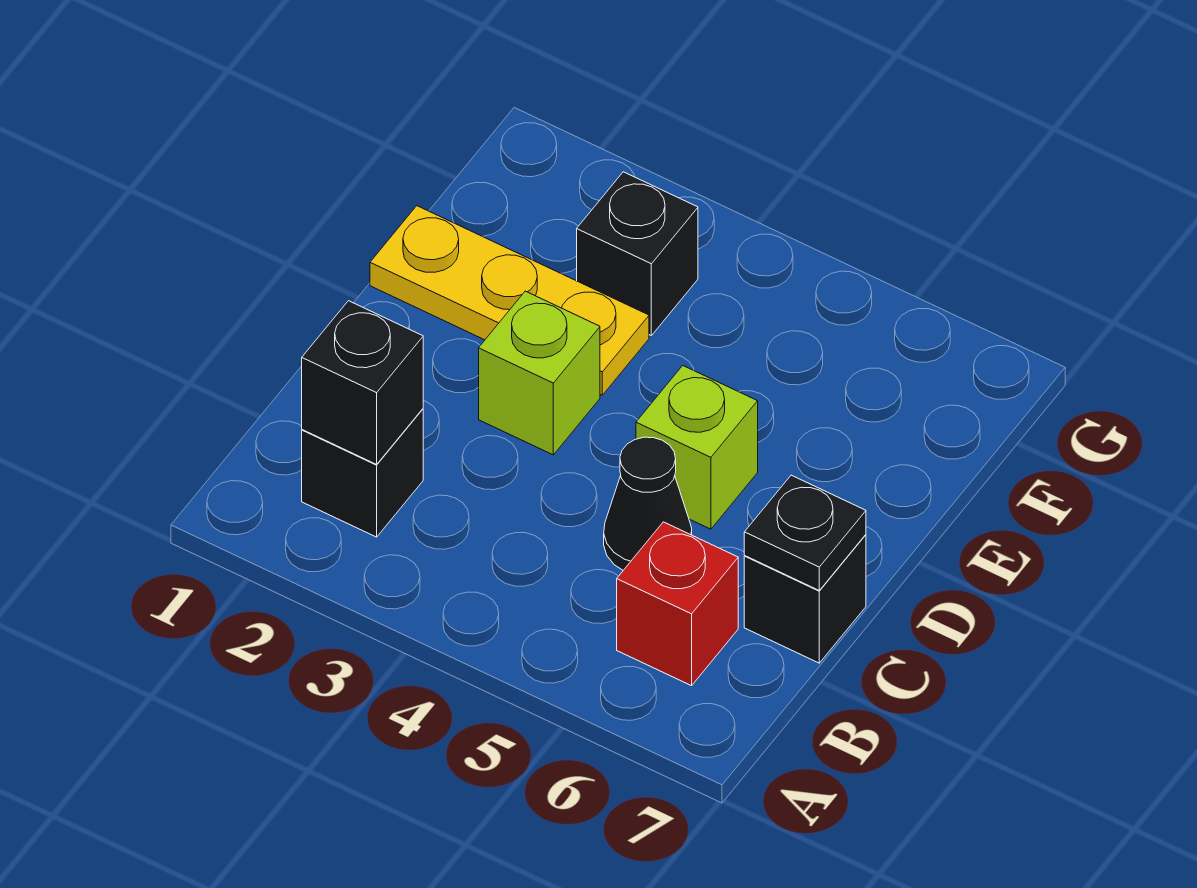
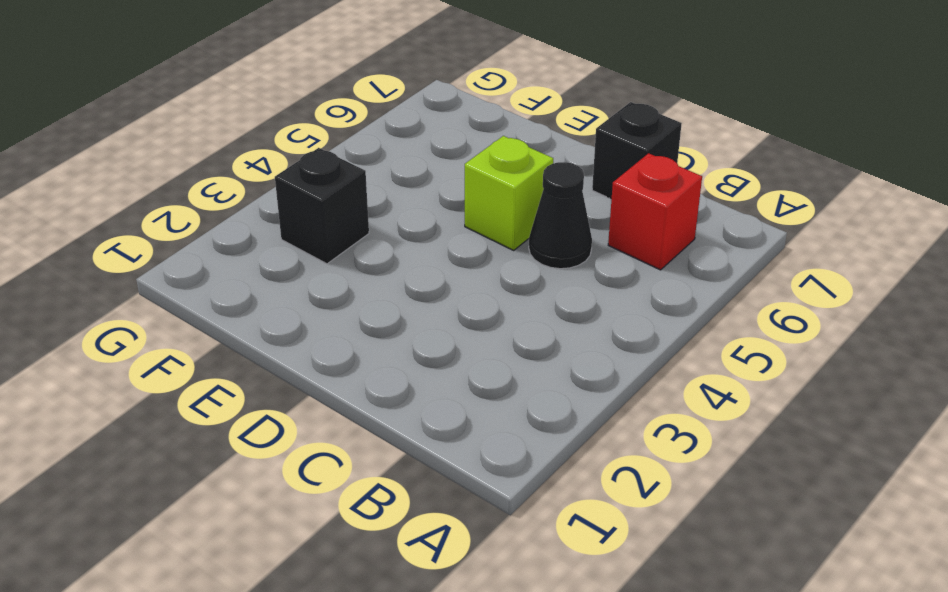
none -> black brick B2 level 1
none -> lime brick D3 level 1

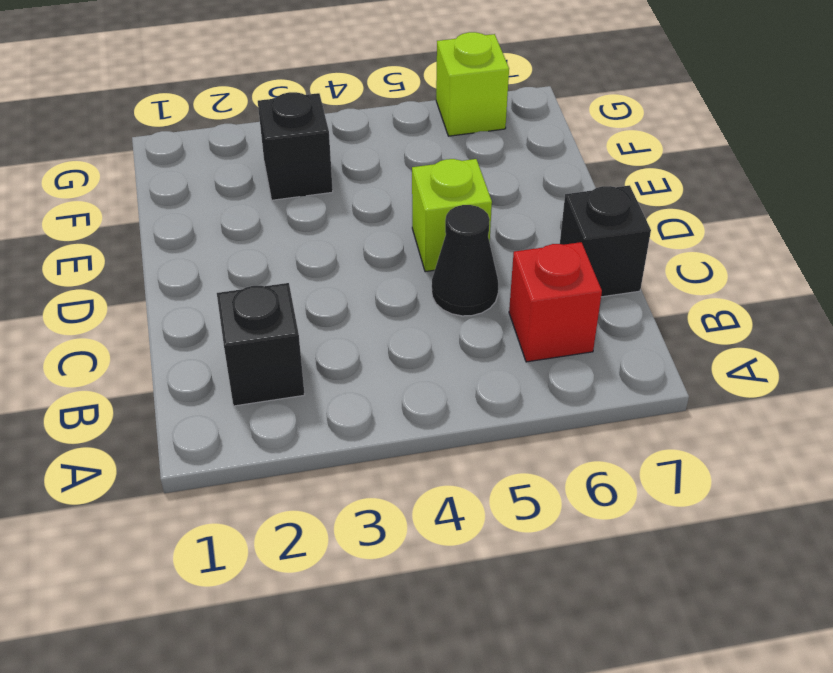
lime brick G6 level 1 -> lime brick D3 level 1
none -> yellow plate E1:E3 level 1
none -> black brick B2 level 2

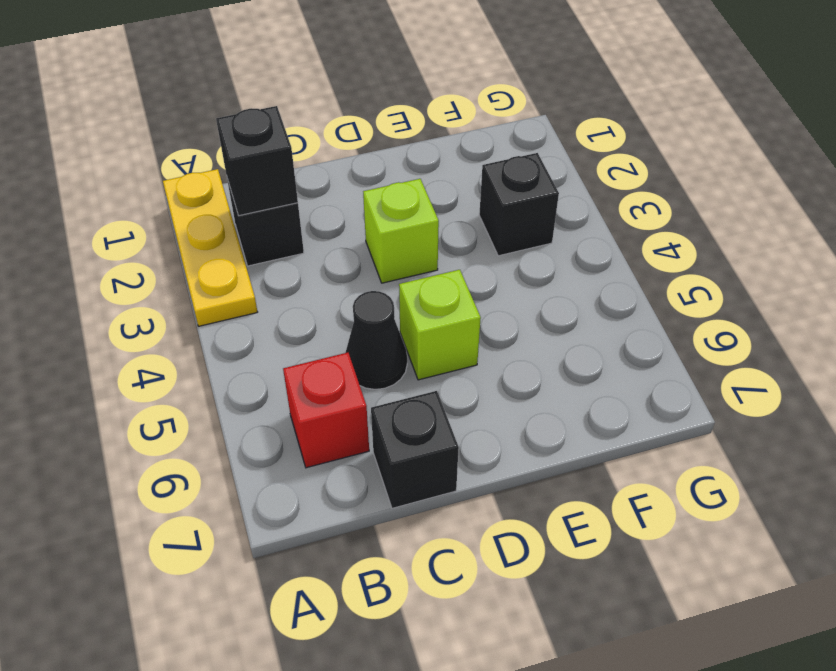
yellow plate A1:A3 level 1 -> yellow plate E1:E3 level 1
none -> black plate C7 level 2

